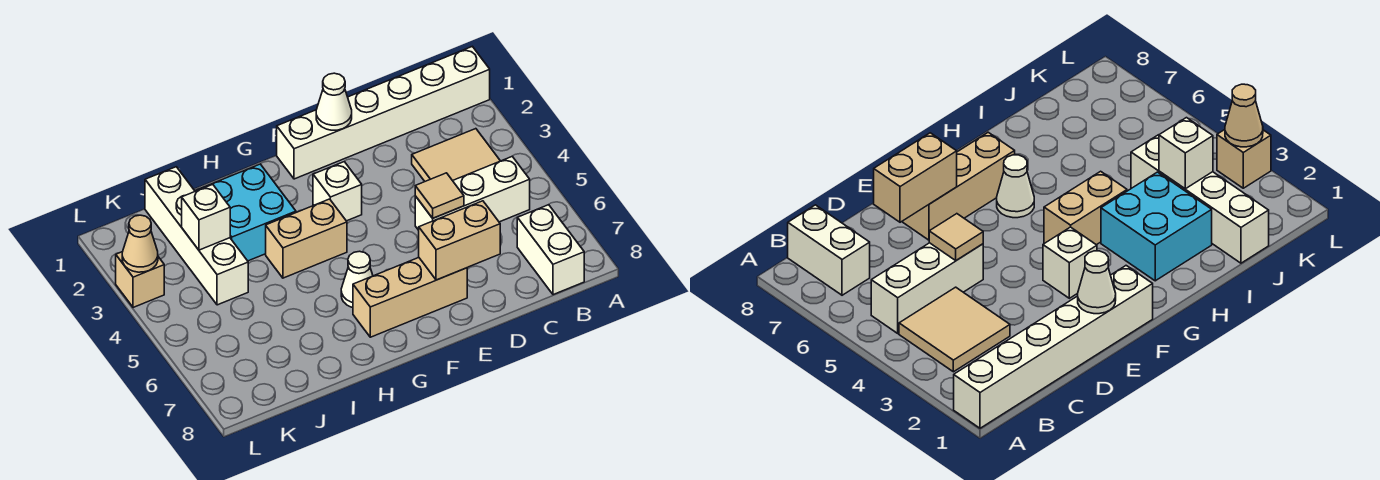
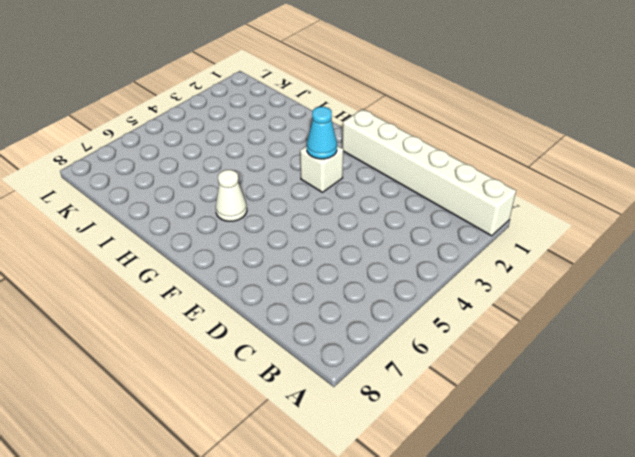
cyan cone F3 level 2 -> none
none -> tan tile B3:C4 level 1
none -> white brick B5:D5 level 1
none -> white brick B7:B8 level 1

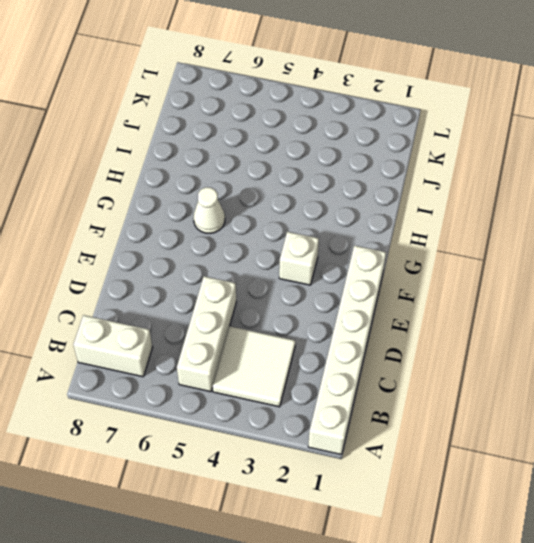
white tile B3:C4 level 1 -> tan tile B3:C4 level 1
none -> tan brick E7:G7 level 1
none -> tan brick G4:H4 level 1
none -> cyan brick H2:I3 level 1

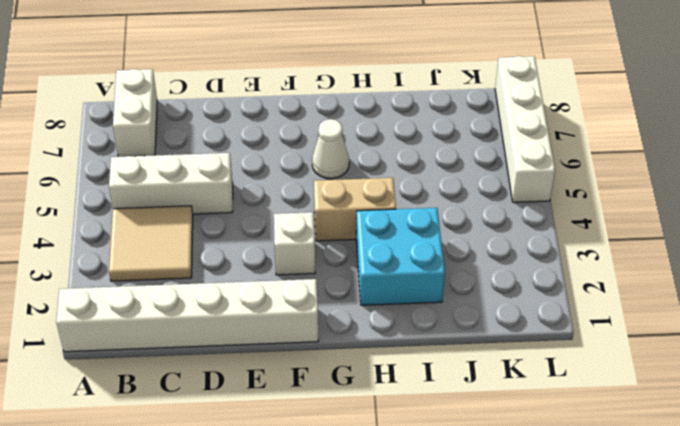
white brick L5:L8 level 1 -> white brick J1:J4 level 1
none -> tan brick E7:G7 level 1
none -> tan brick L3 level 1
none -> tan tile D5 level 2

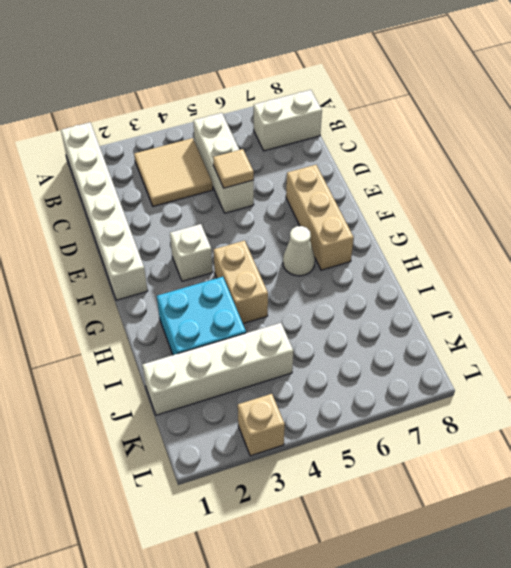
none -> tan brick D7:E7 level 2
none -> white cone E1 level 2
none -> white brick J3 level 2

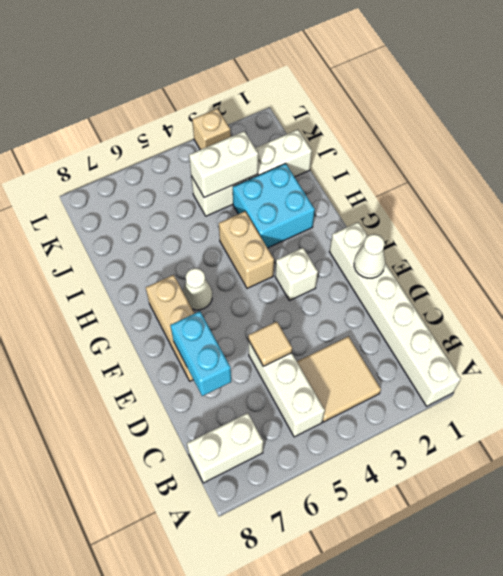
cyan brick D7:E7 level 2 -> tan brick D7:E7 level 2
white brick J3:J4 level 2 -> white brick J3 level 2
none -> tan cone L3 level 2

